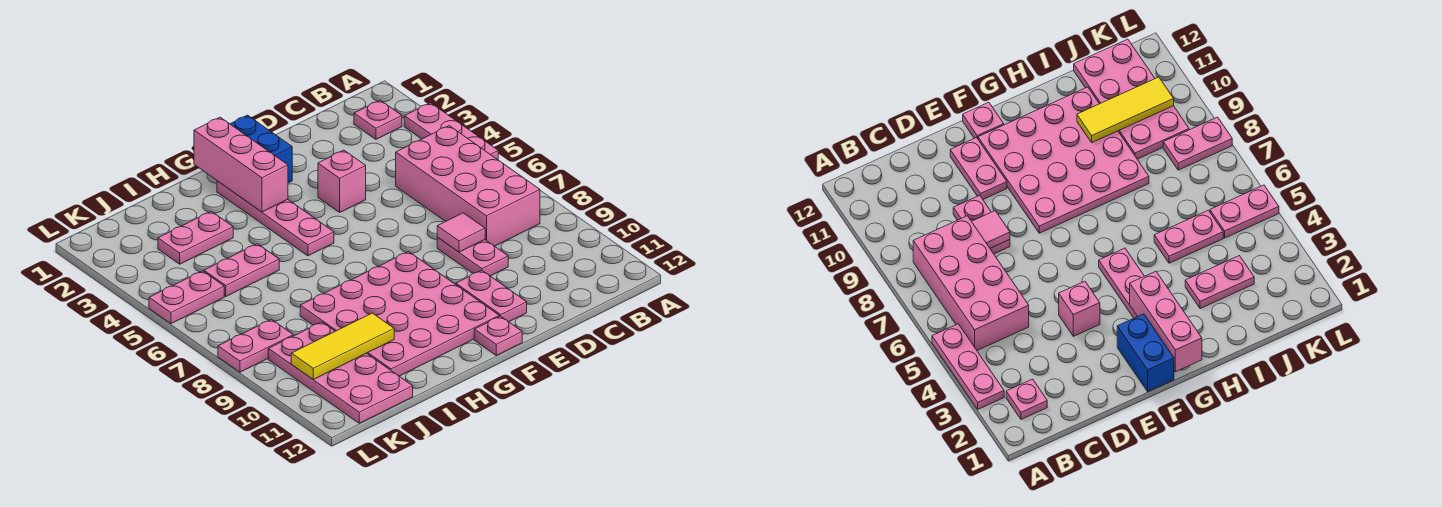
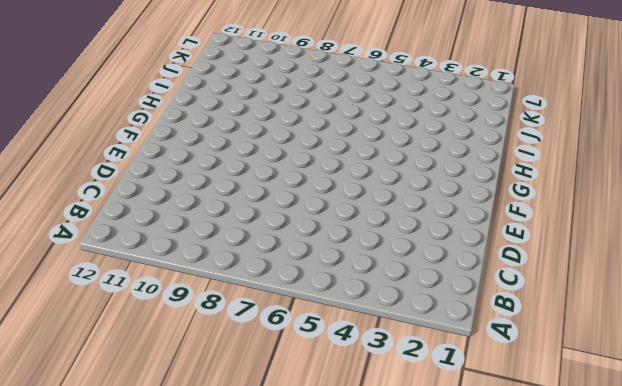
none -> pink plate A3:A5 level 1
none -> pink plate B2 level 1
none -> pink brick B5:C8 level 1

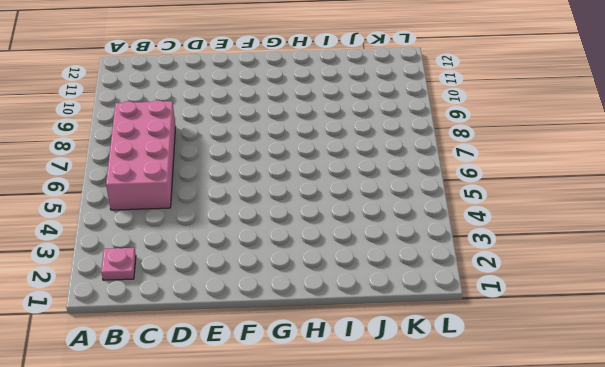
none -> pink plate A3:A5 level 1
none -> pink plate D8:D9 level 1
none -> pink brick E4 level 1

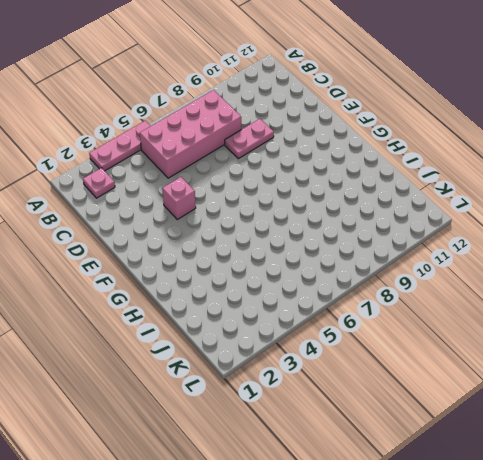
none -> pink plate E10:E11 level 1
none -> blue brick F1:F2 level 1
none -> pink plate F8:I11 level 1

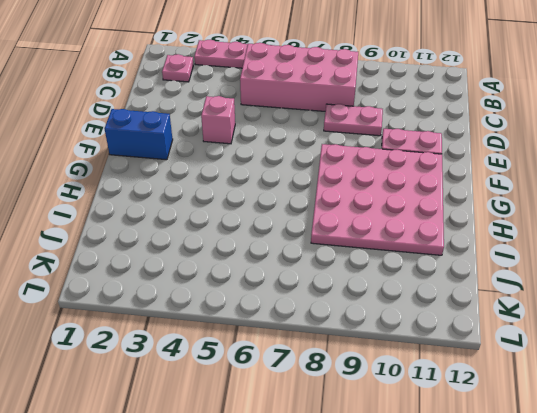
none -> pink plate F12 level 1
none -> pink plate G2:G5 level 1
none -> pink plate I3:J3 level 1

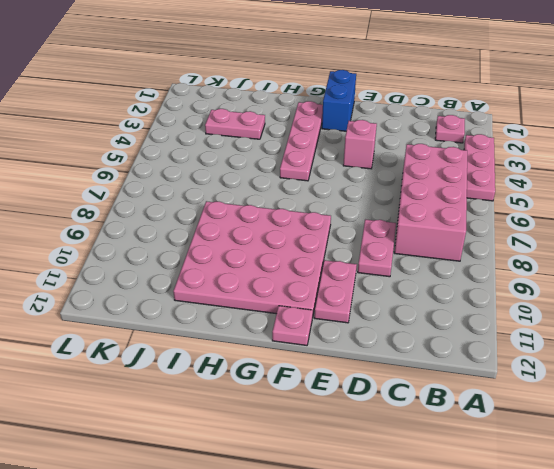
none -> pink plate I5:J5 level 1
none -> pink plate J9:K12 level 1
none -> pink plate K5:L5 level 1

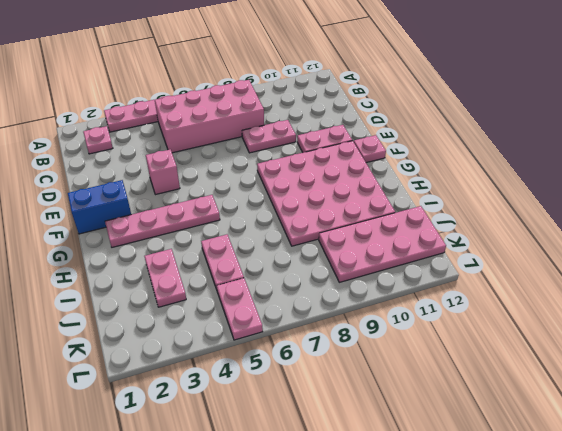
none -> pink plate K8:L8 level 1
none -> pink tile D8 level 2
none -> pink brick G1:G3 level 2

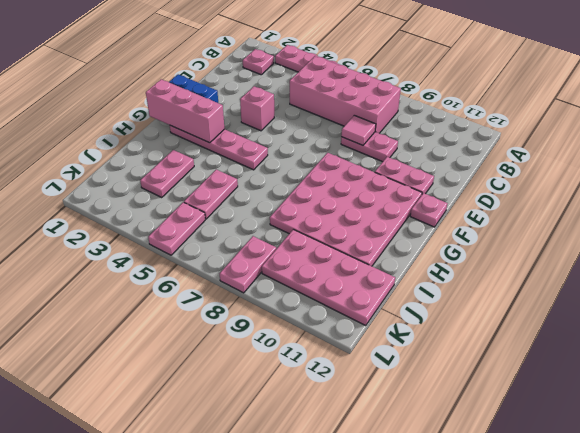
none -> yellow tile I10:K10 level 2

